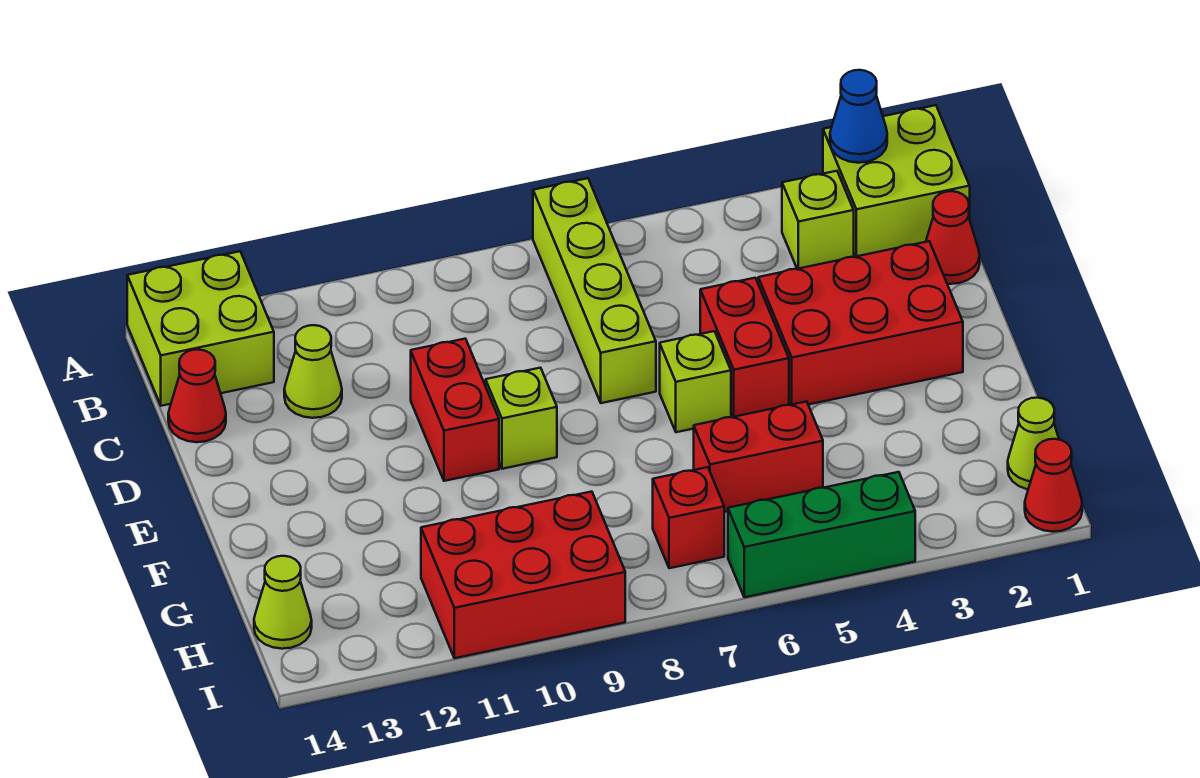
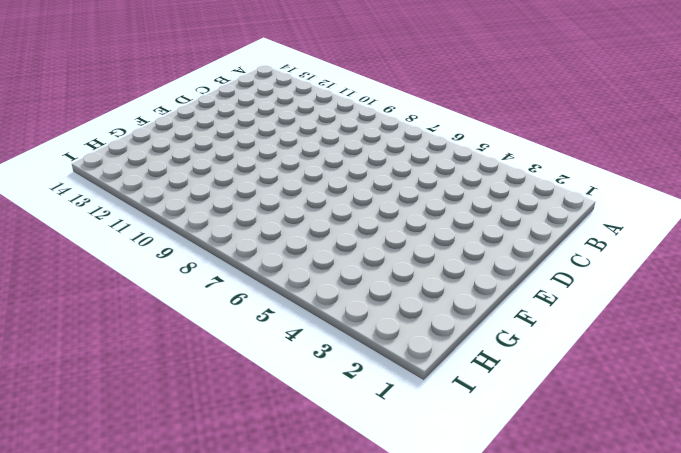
none -> lime brick A1:B2 level 1
none -> lime brick A7:D7 level 1
none -> lime brick A13:B14 level 1

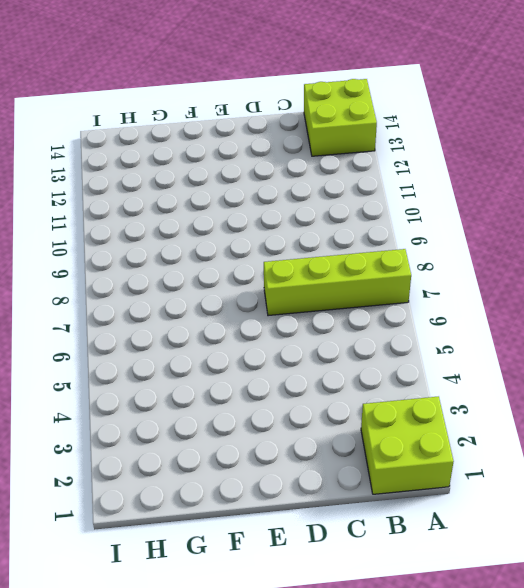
none -> lime brick B3 level 1
none -> red cone C1 level 1
none -> lime cone C12 level 1

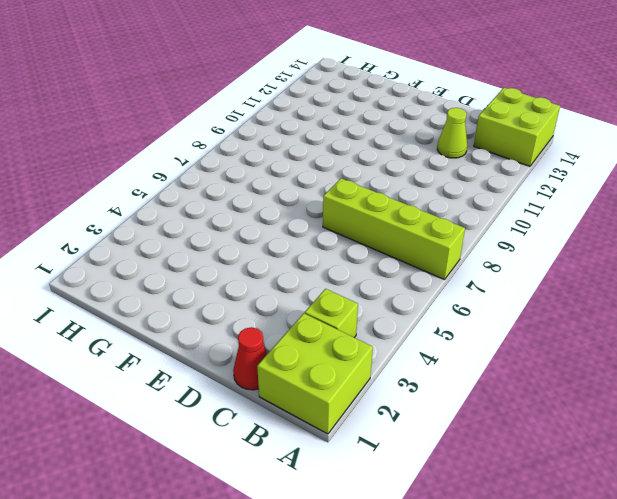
none -> red cone C14 level 1
none -> red brick D2:E4 level 1
none -> red brick D5:E5 level 1

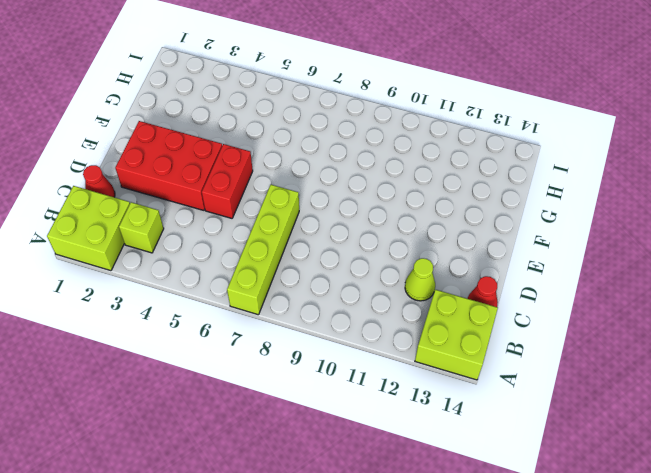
none -> red brick D10:E10 level 1
none -> lime brick E6 level 1
none -> lime brick E9 level 1

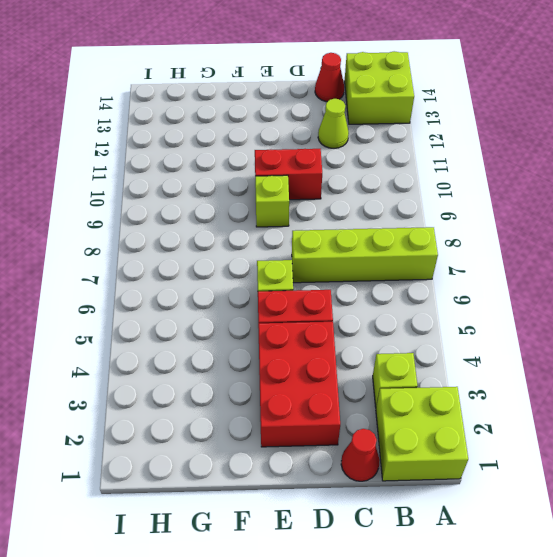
none -> red brick G5:G6 level 1
none -> lime cone H1 level 1
none -> red brick H7 level 1

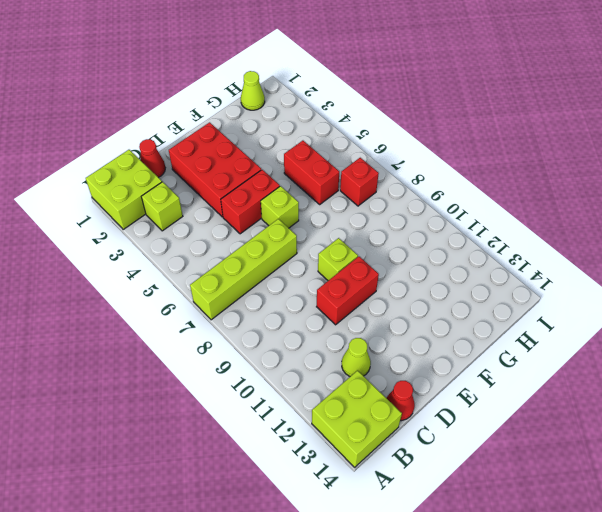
none -> red brick H9:I11 level 1
none -> lime cone H14 level 1
none -> red cone I1 level 1

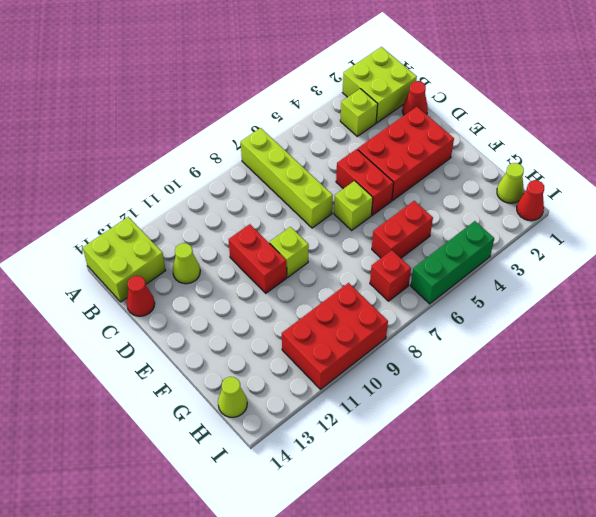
none -> blue cone A2 level 2

